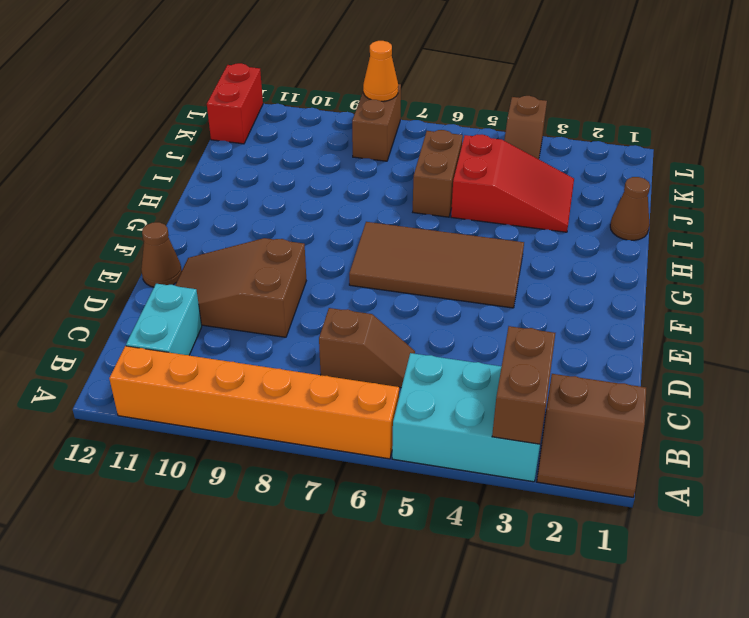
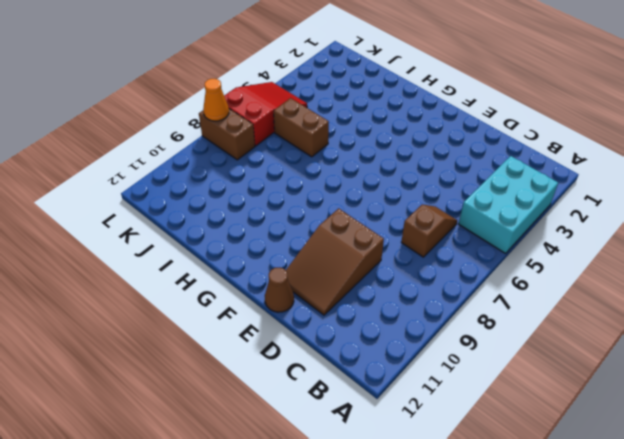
red slope K5:L7 level 1 top 7 -> red slope I3:J5 level 1 top 5
none -> brown slope A1:B2 level 1 top B
none -> orange brick A6:A11 level 1
none -> cyan brick B11:C11 level 1

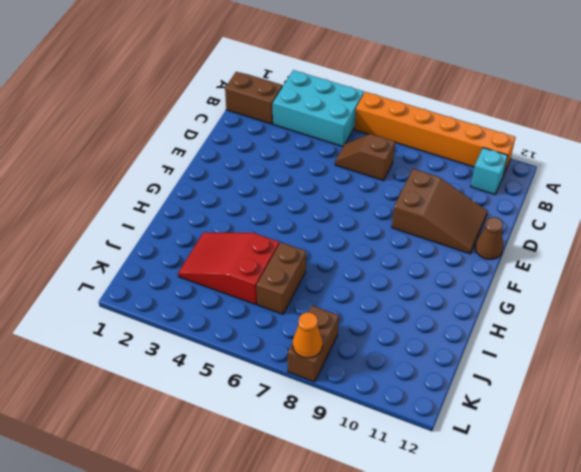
cyan brick B11 level 1 -> cyan brick B11:C11 level 1
none -> brown tile F4:G7 level 1
none -> brown cone I1 level 1
none -> brown slope K4:L4 level 1 top L

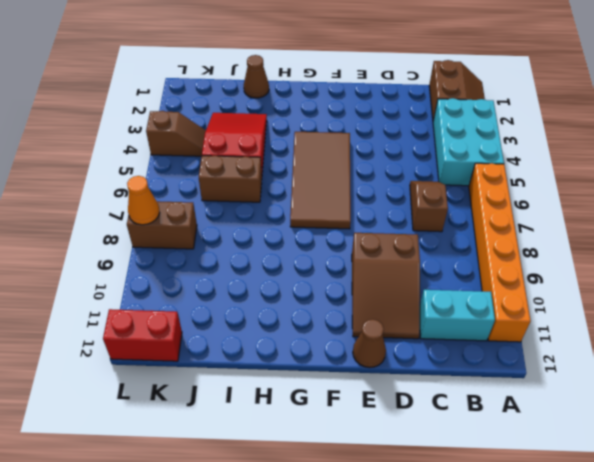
none -> brown brick A3:B3 level 2

